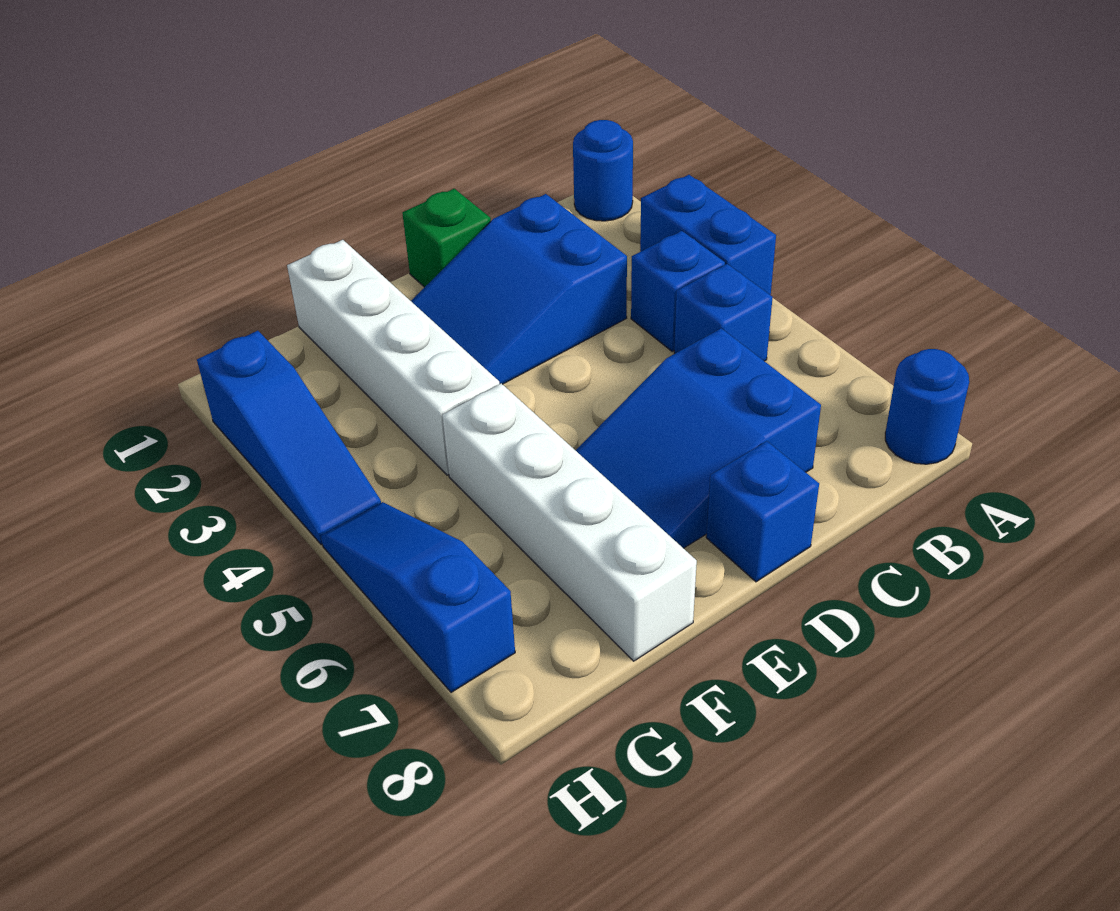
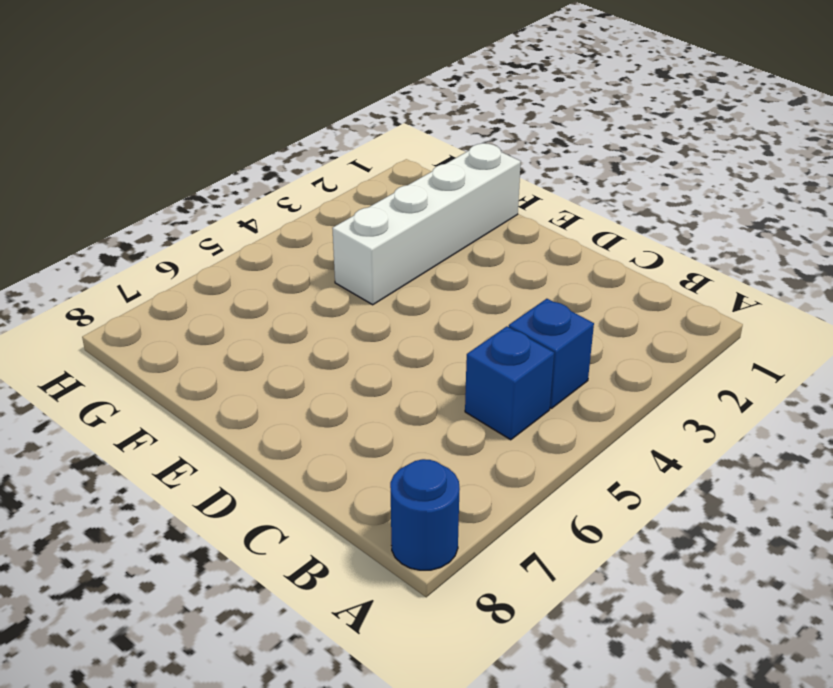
none -> blue round brick A1 level 1
none -> blue brick A3:A4 level 1
none -> blue slope C2:E3 level 1 top C

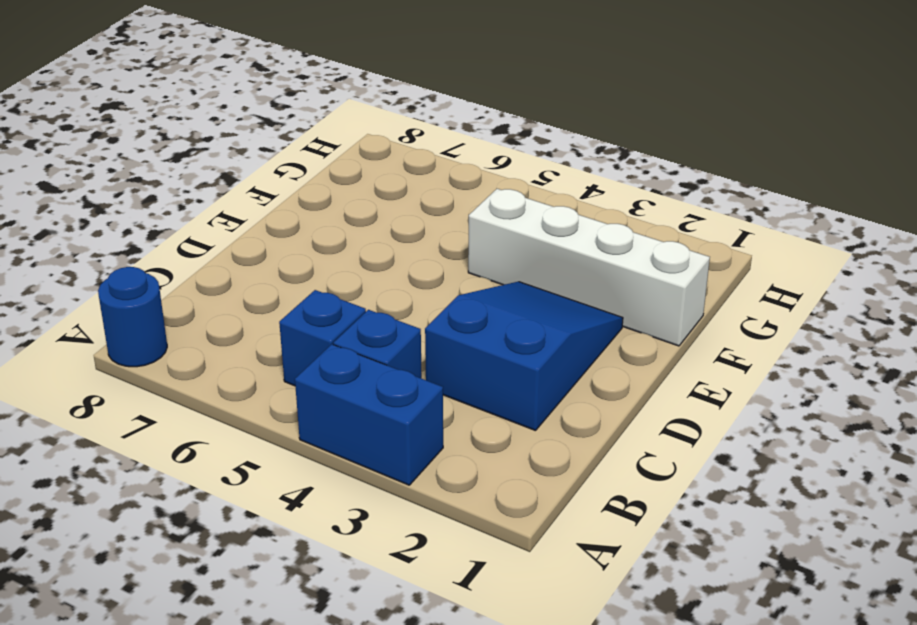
none -> blue round brick A1 level 1
none -> blue slope C6:E7 level 1 top C
none -> green brick D1 level 1

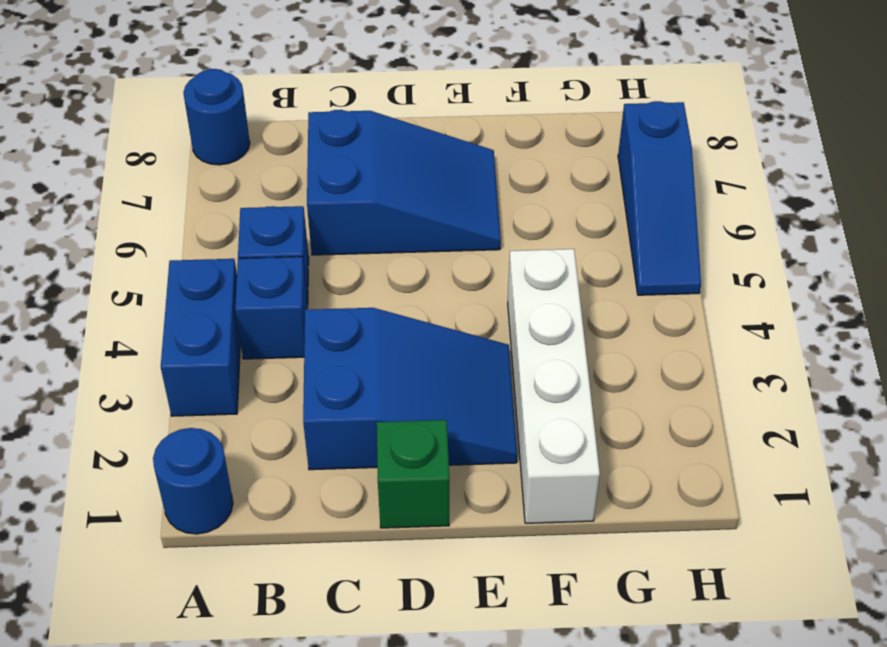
none -> blue brick D8 level 1
none -> white brick F5:F8 level 1
none -> blue slope H2:H4 level 1 top 2

